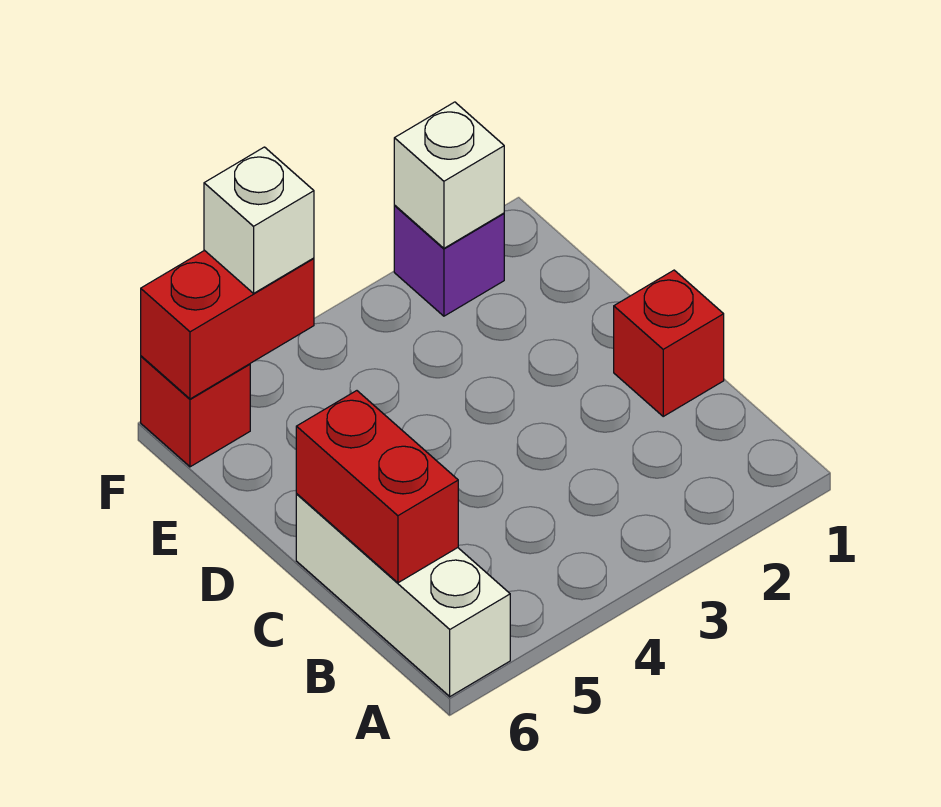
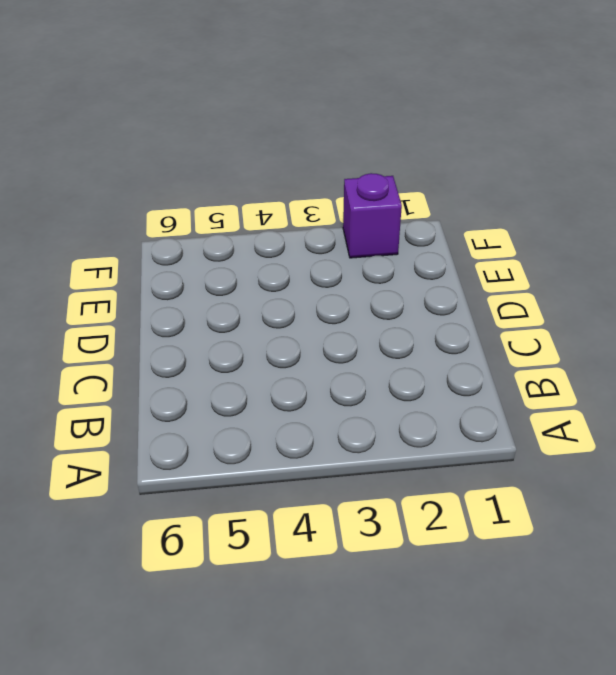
none -> white brick A6:C6 level 1
none -> red brick C1 level 1

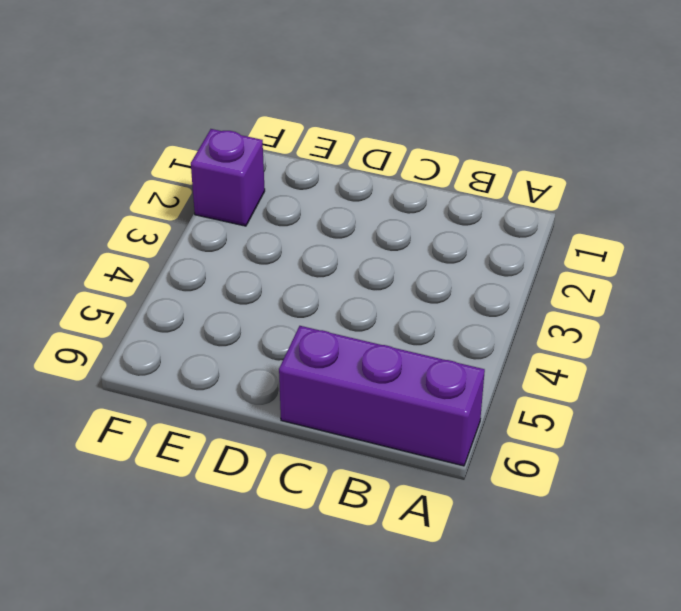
purple brick A6:C6 level 1 -> white brick A6:C6 level 1
none -> red brick C1 level 1
none -> red brick F6 level 1

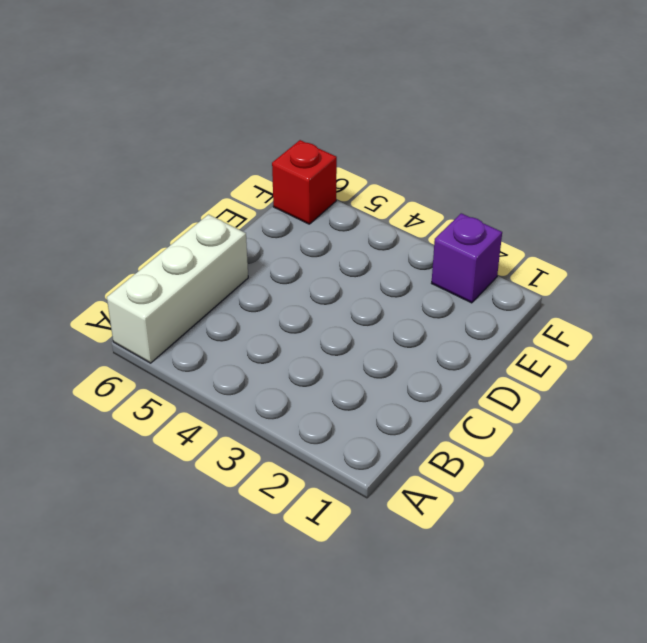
none -> red brick C1 level 1
none -> red brick B6:C6 level 2

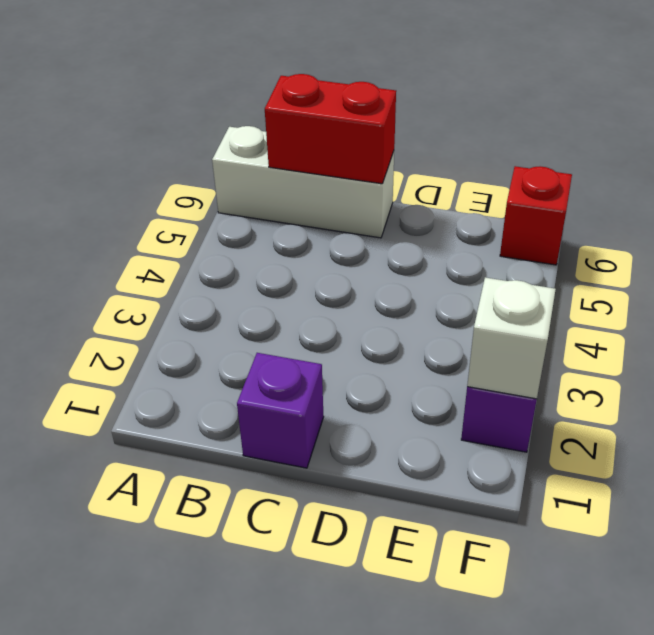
purple brick C1 level 1 -> red brick C1 level 1
none -> red brick F5:F6 level 2
none -> white brick F5 level 3

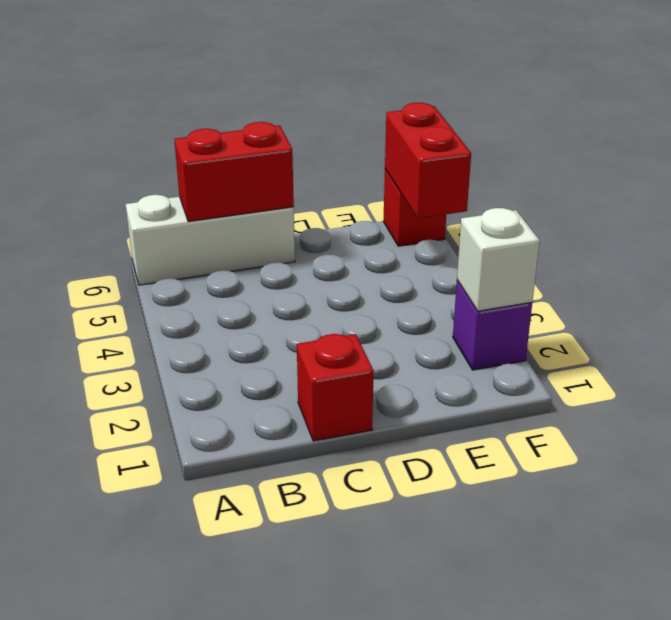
none -> white brick F5 level 3

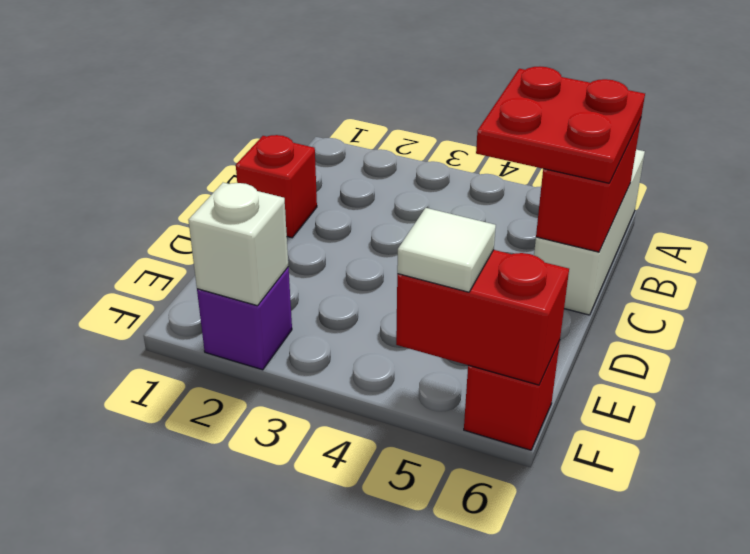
red plate B5:C6 level 3 -> none
white tile F5 level 3 -> white brick F5 level 3

